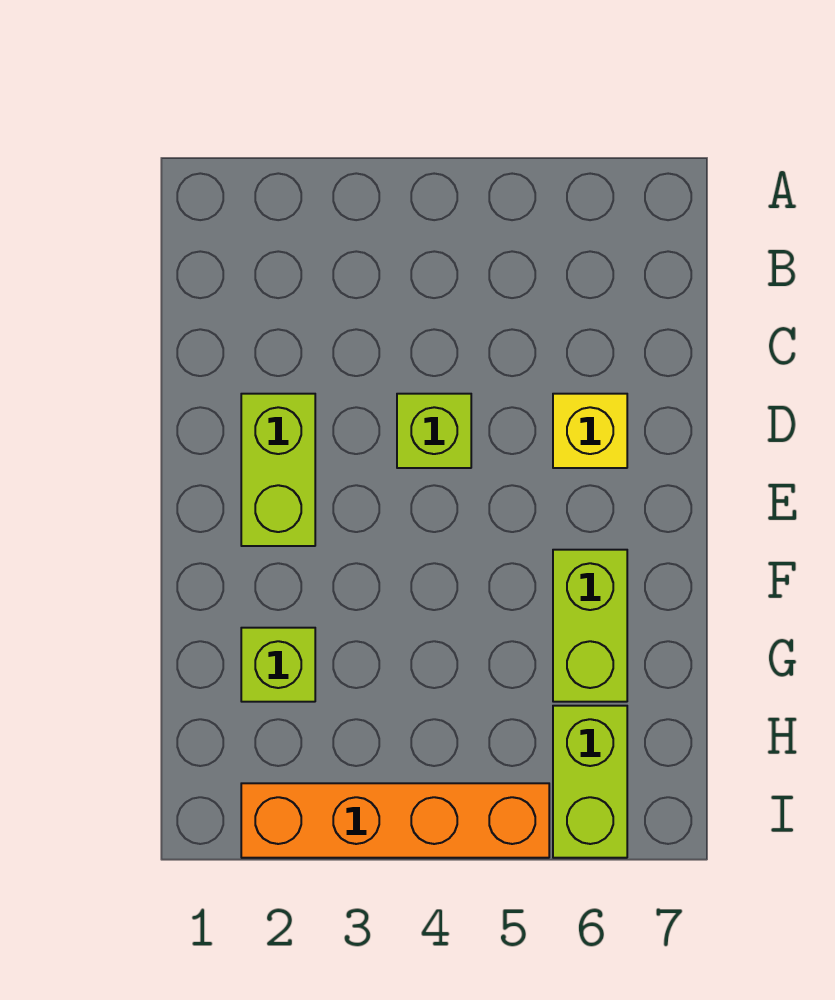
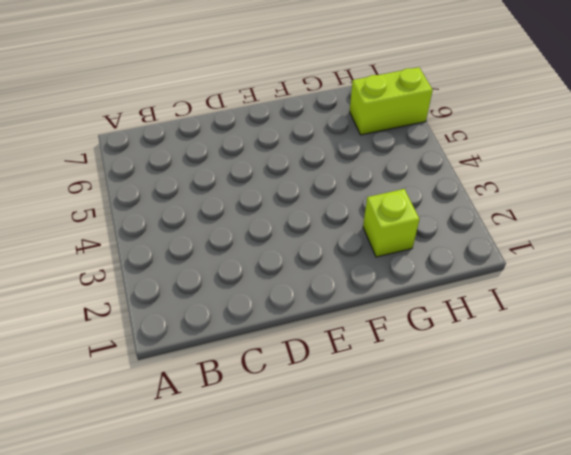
none -> lime brick D2:E2 level 1
none -> lime brick D4 level 1

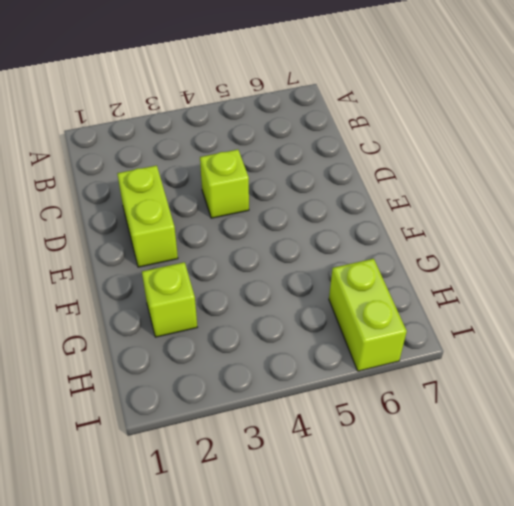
none -> yellow brick D6 level 1
none -> lime brick F6:G6 level 1

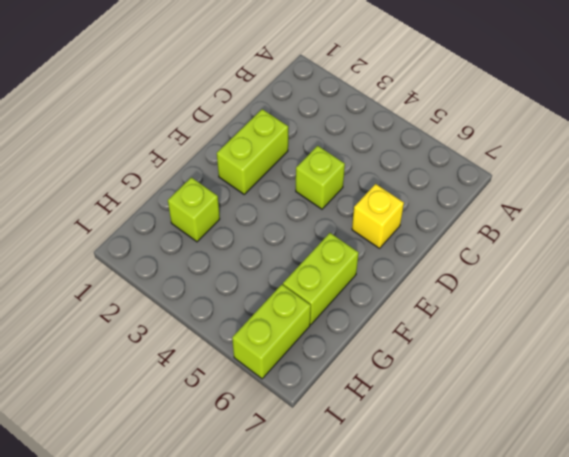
none -> orange brick I2:I5 level 1

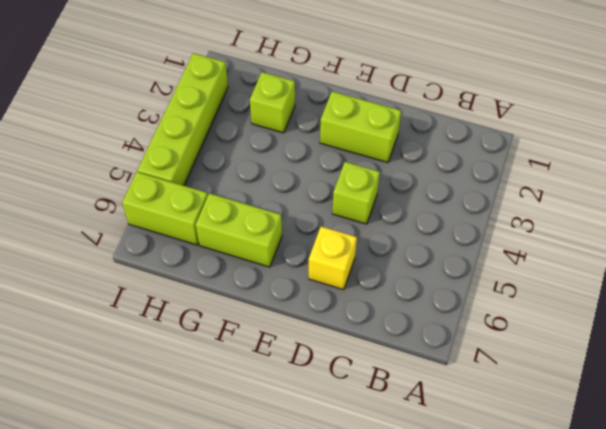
lime brick I2:I5 level 1 -> orange brick I2:I5 level 1

